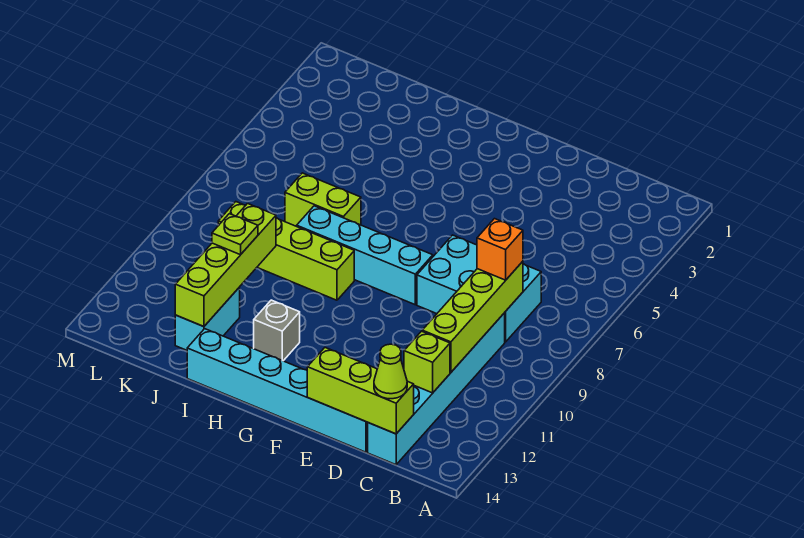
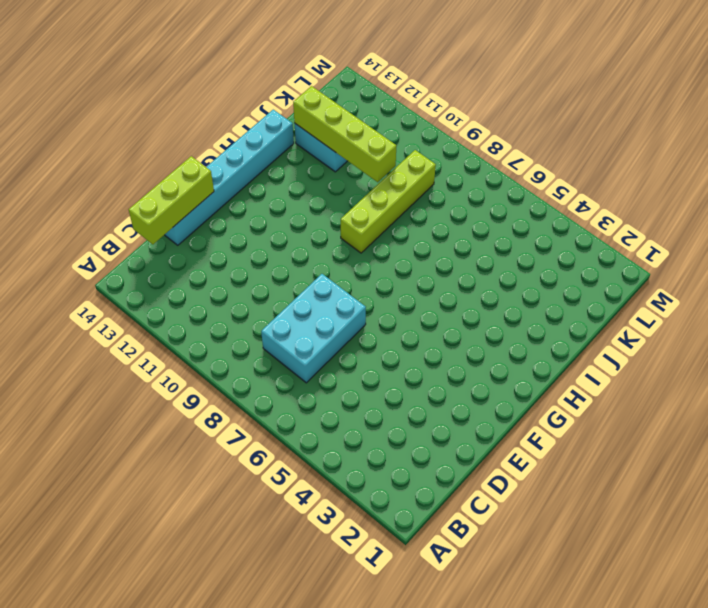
none -> cyan brick C9:C14 level 1
none -> cyan brick F8:I8 level 1
none -> grey brick H12 level 1

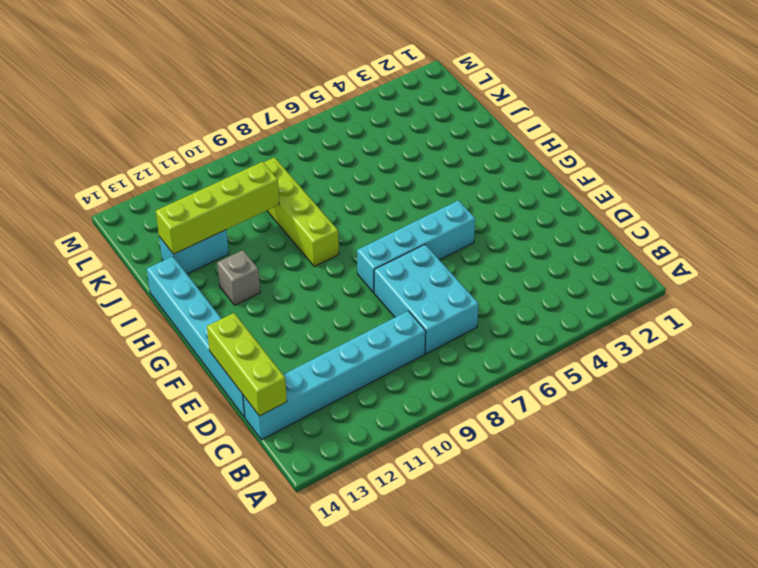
cyan brick F5:F8 level 1 -> cyan brick F8:I8 level 1
none -> lime brick I7:J7 level 1
none -> lime brick C8:C11 level 2
none -> lime brick C12 level 2

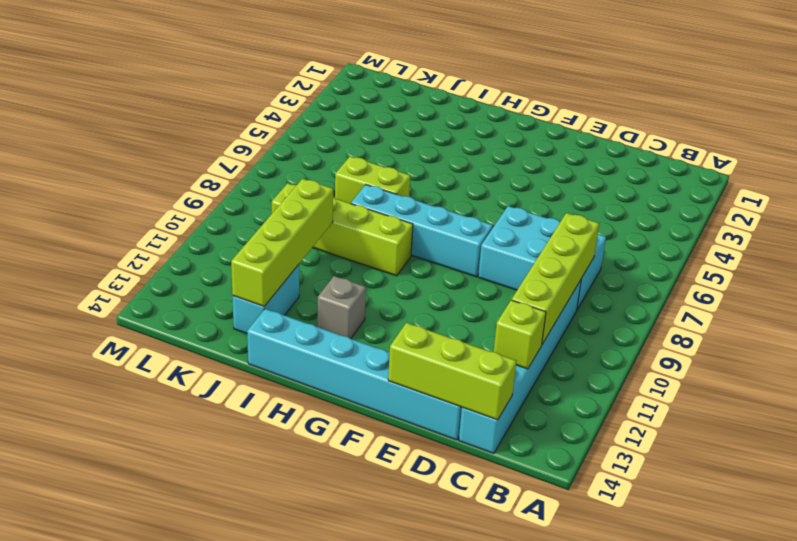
none -> orange brick C8 level 3
none -> lime cone C14 level 3
none -> lime plate J11 level 3

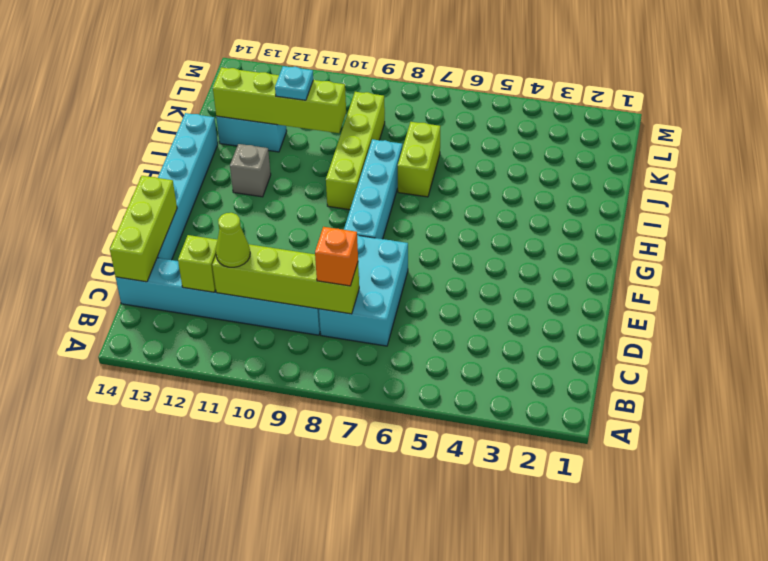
lime cone C11 level 3 -> lime cone C14 level 3
cyan plate J11 level 3 -> lime plate J11 level 3

